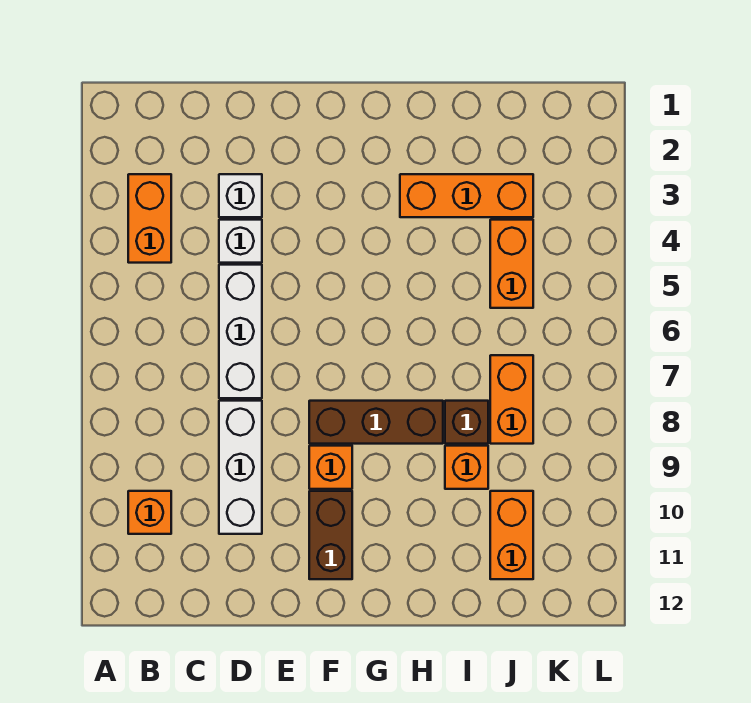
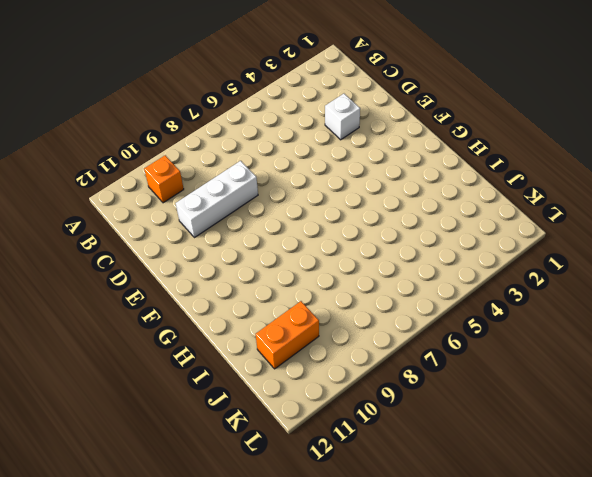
none -> orange brick B3:B4 level 1
none -> white brick D4 level 1
none -> white brick D5:D7 level 1

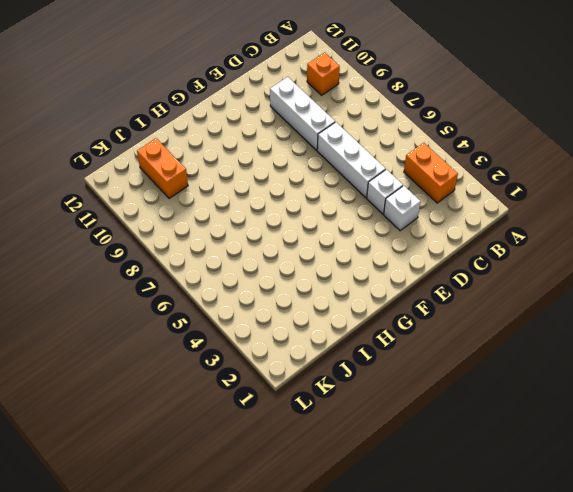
none -> brown brick F8:H8 level 1
none -> orange brick F9 level 1
none -> brown brick F10:F11 level 1

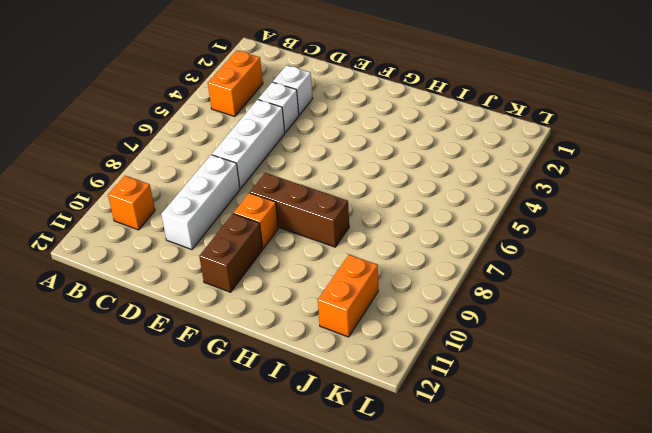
none -> orange brick H3:J3 level 1
none -> brown brick I8 level 1
none -> orange brick I9 level 1

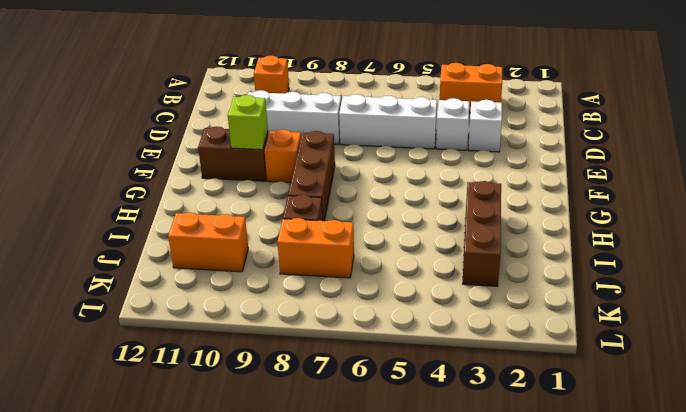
lime brick F10 level 2 -> none
brown brick H3:J3 level 1 -> orange brick H3:J3 level 1
none -> orange brick I9 level 1
none -> orange brick J4:J5 level 1

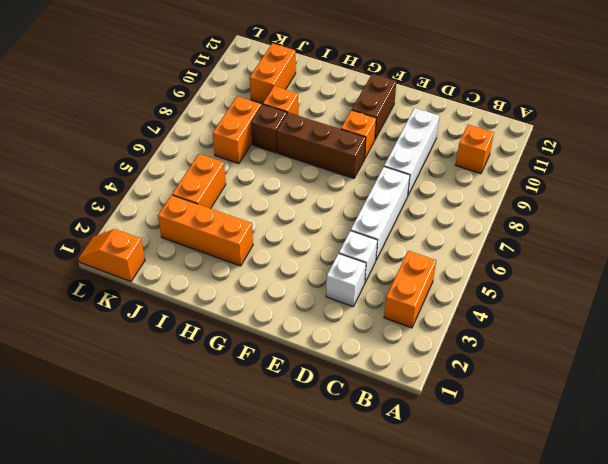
orange slope K1:L1 level 1 top K -> none

